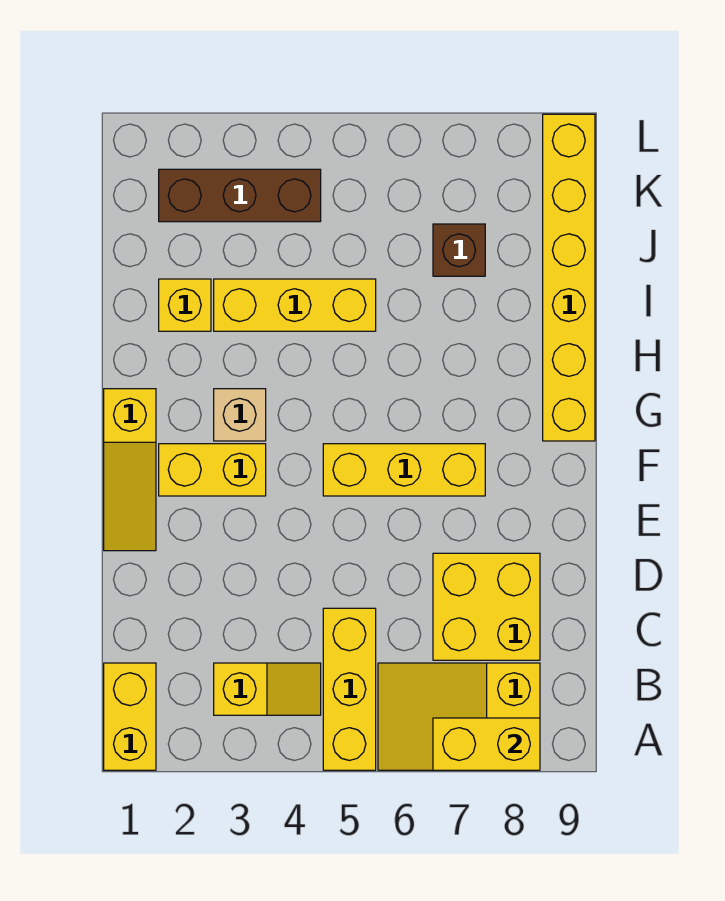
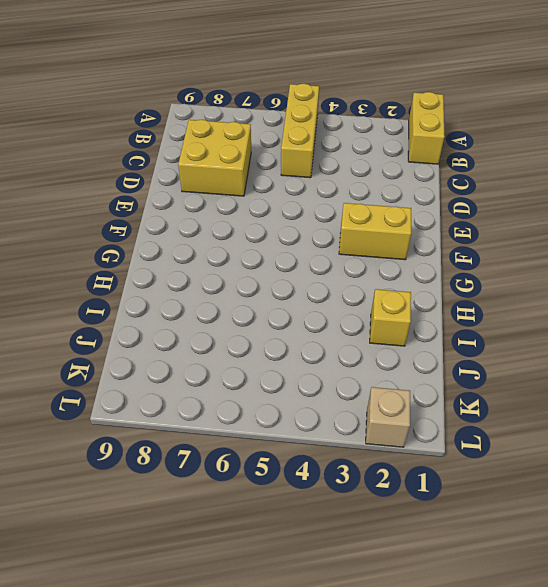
tan brick L2 level 1 -> tan brick G3 level 1
none -> yellow slope A6:B8 level 1 top 8
none -> yellow slope B3:B4 level 1 top 3
none -> yellow slope E1:G1 level 1 top G

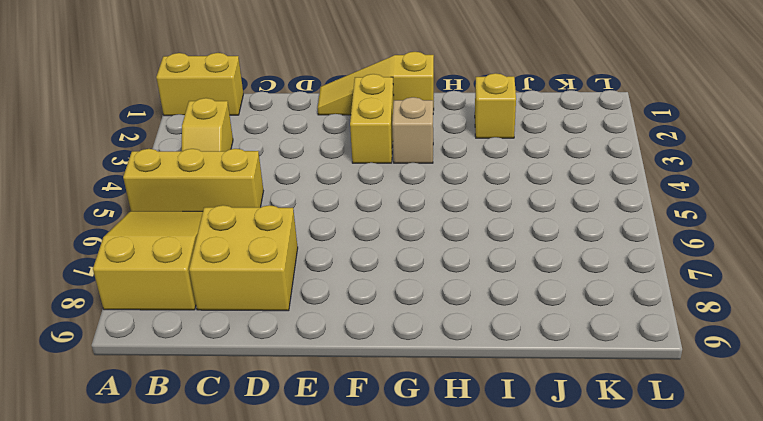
none -> yellow brick F5:F7 level 1
none -> yellow brick G9:L9 level 1
none -> yellow brick I3:I5 level 1

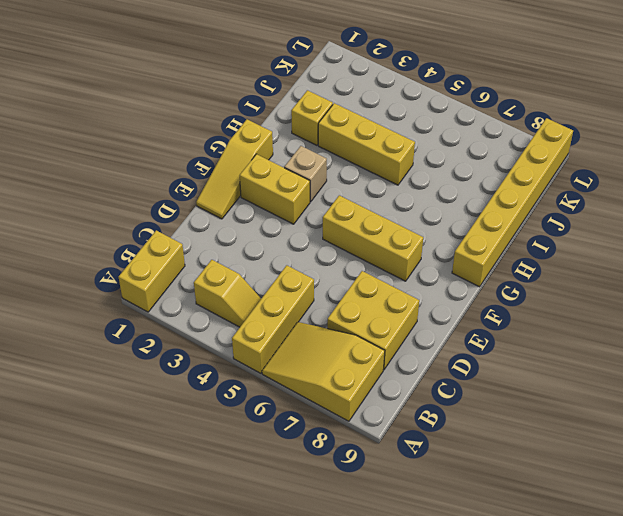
none -> brown brick J7 level 1
none -> brown brick K2:K4 level 1
none -> yellow brick A7:A8 level 2

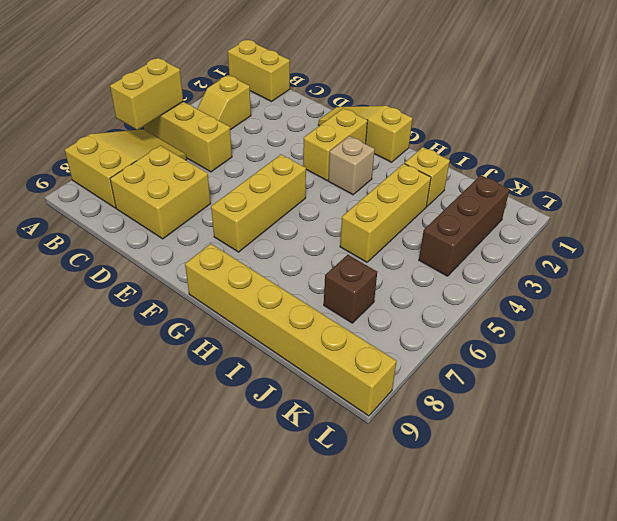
yellow brick A5:A6 level 2 -> yellow brick A7:A8 level 2

